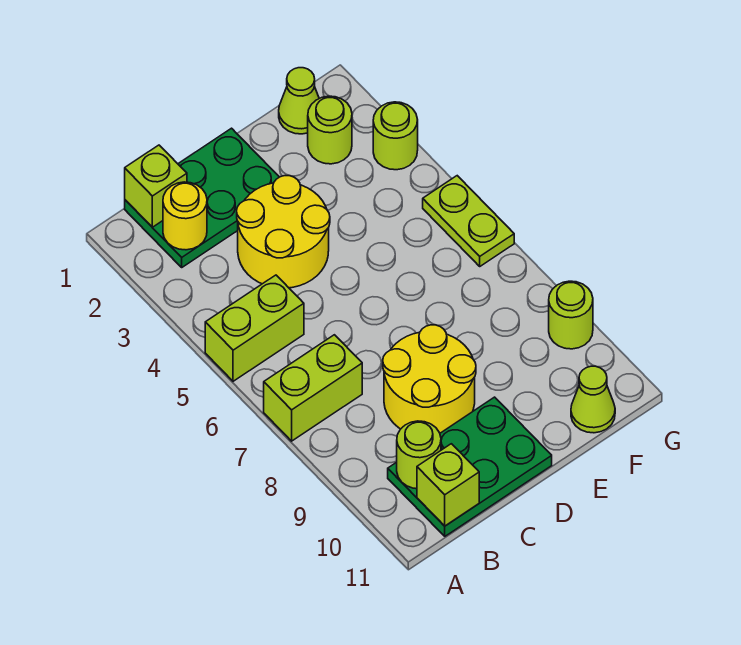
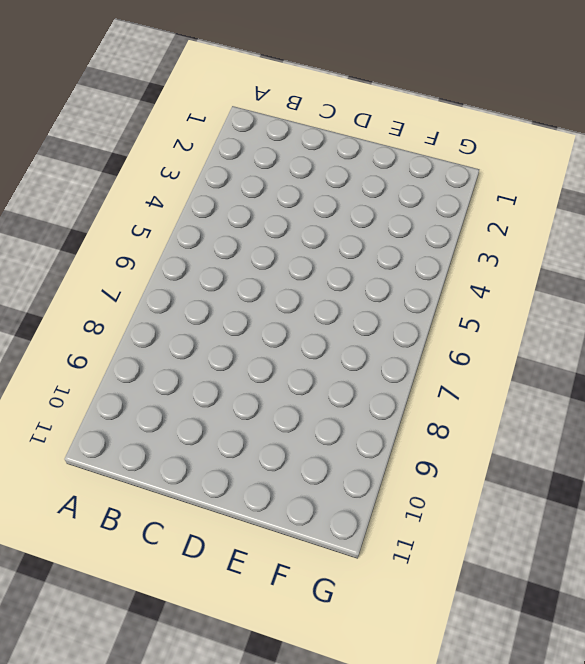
none -> lime brick A5:B5 level 1
none -> lime brick A7:B7 level 1
none -> green plate B1:D2 level 1

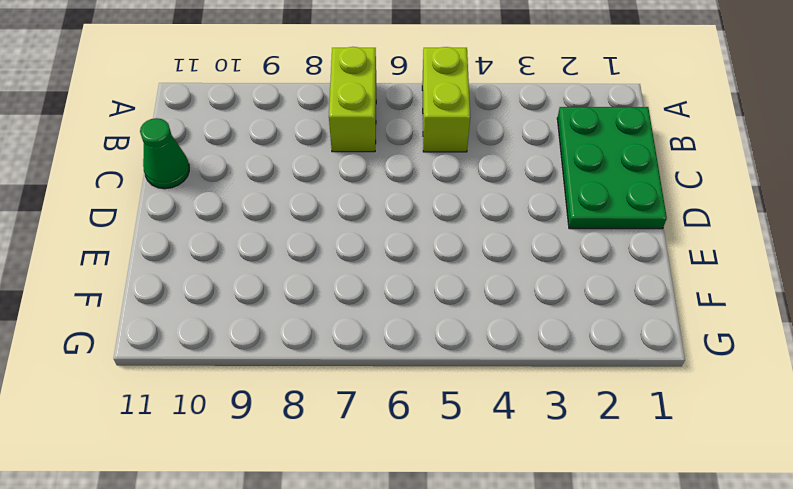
green cone C11 level 1 -> green plate B10:D11 level 1
none -> yellow round brick C3:D4 level 1
none -> yellow round brick C8:D9 level 1
none -> lime cone F1 level 1

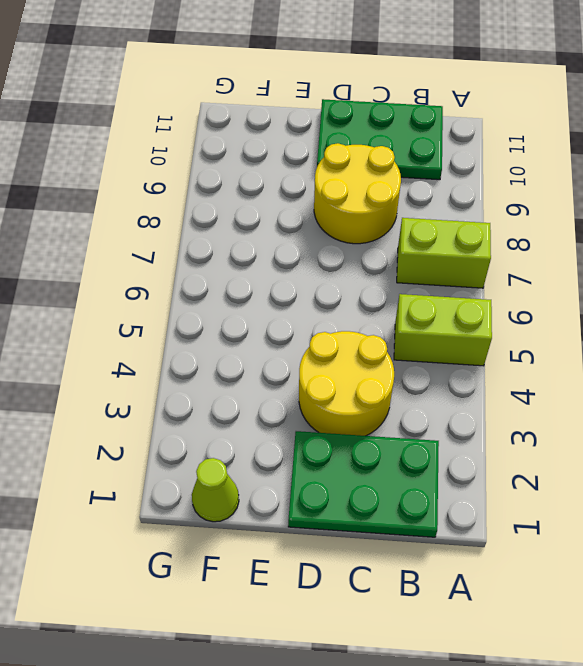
none -> lime round brick F2 level 1
none -> lime cone F11 level 1
none -> lime round brick G3 level 1

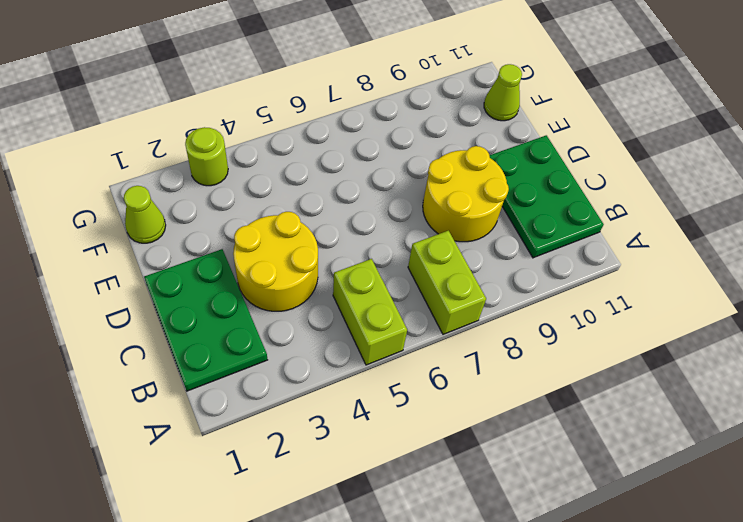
none -> lime round brick F2 level 1
none -> lime plate G5:G6 level 1
none -> lime round brick G9 level 1

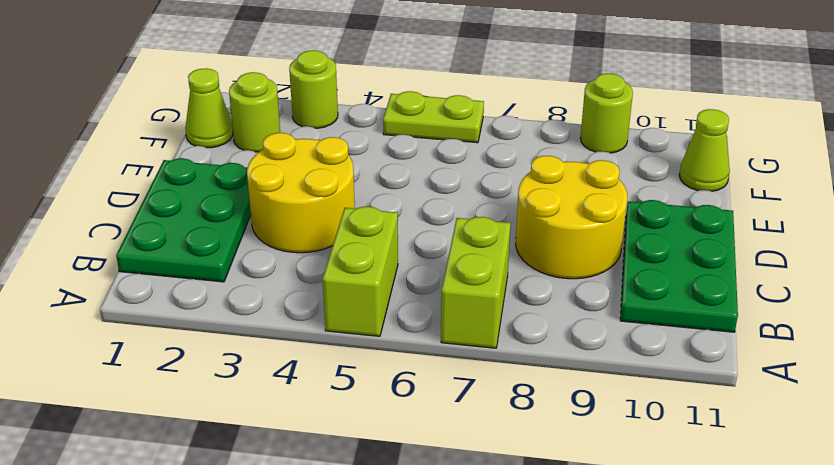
none -> lime brick B1 level 2
none -> yellow round brick B2 level 2
none -> lime round brick B10 level 2

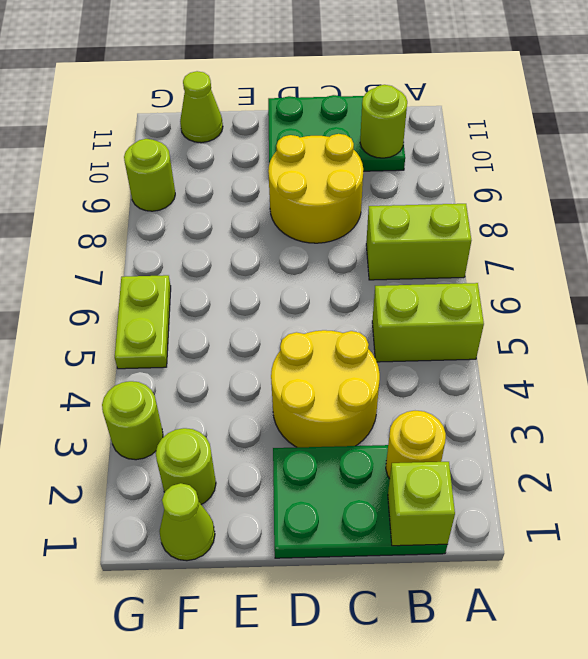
none -> lime brick B11 level 2

